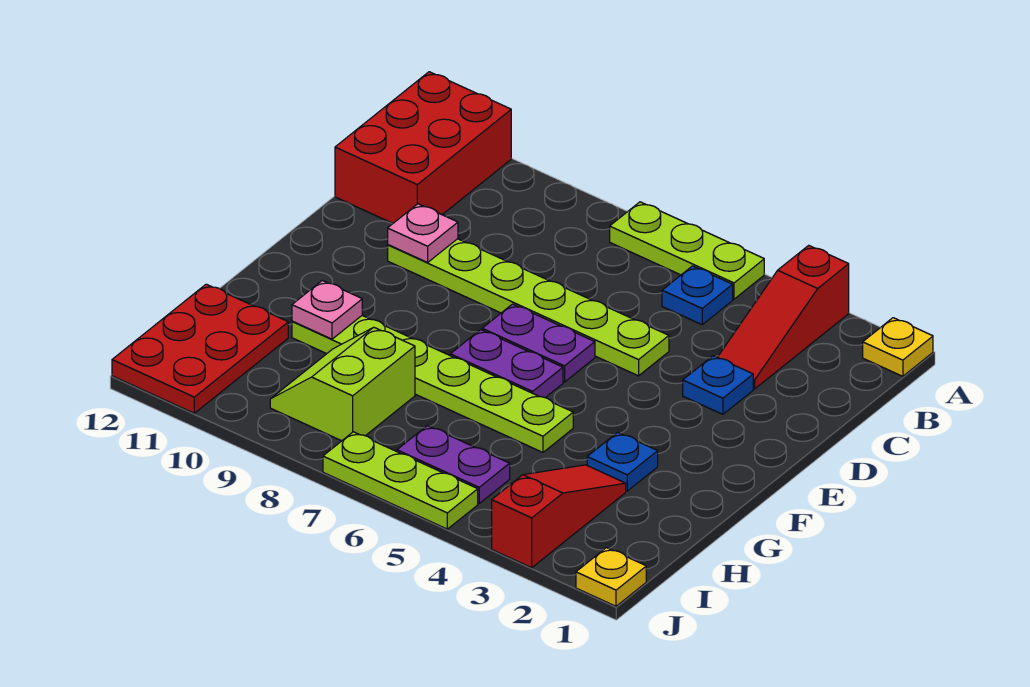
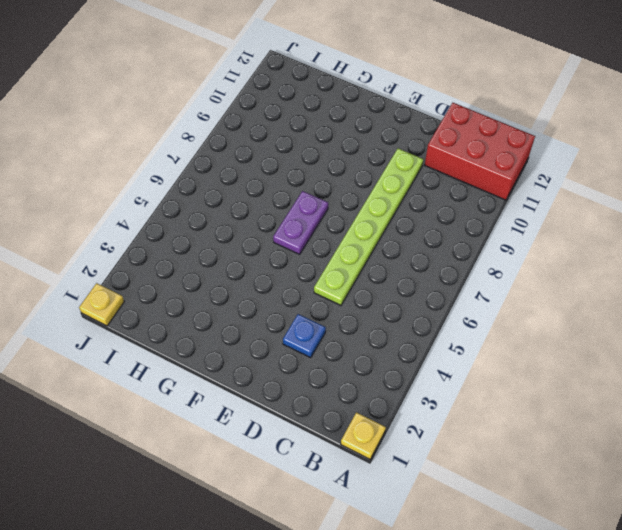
none -> red slope A3:C3 level 1 top A
none -> lime plate A5:A7 level 1
none -> blue plate B5 level 1

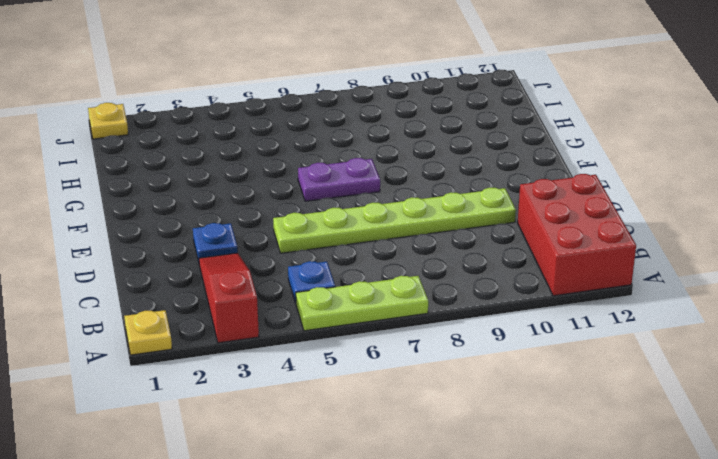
none -> purple plate E6:E7 level 1
none -> blue plate G3 level 1
none -> lime plate G5:G10 level 1

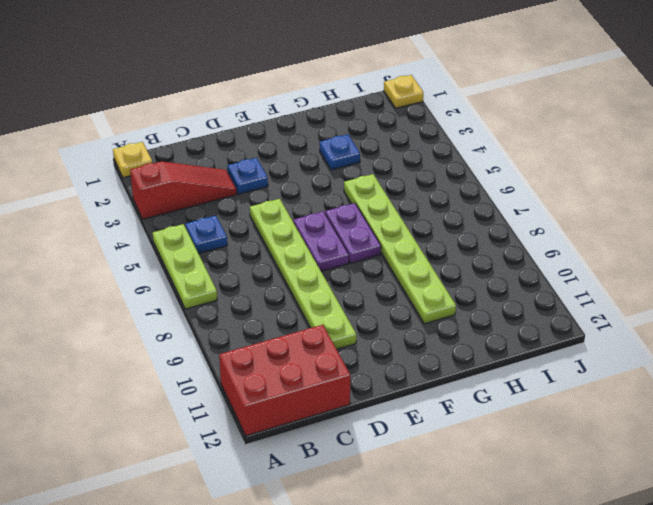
none -> red slope H3:J3 level 1 top J
none -> lime slope H8:I9 level 1 top 8
none -> red plate H11:J12 level 1

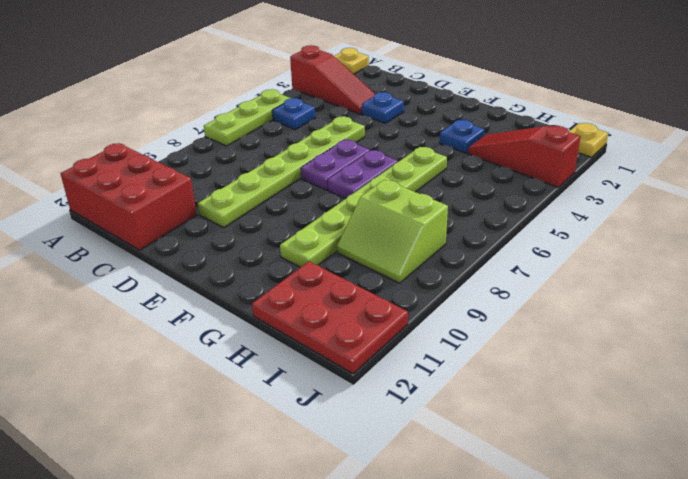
none -> purple plate I5:I6 level 1
none -> lime plate J5:J7 level 1
none -> pink plate D10 level 2

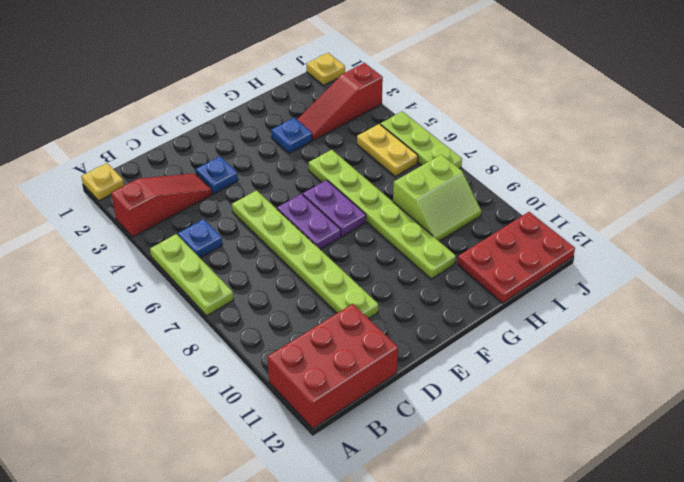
yellow plate I5:I6 level 1 -> purple plate I5:I6 level 1
none -> pink plate D10 level 2
none -> pink plate G10 level 2

